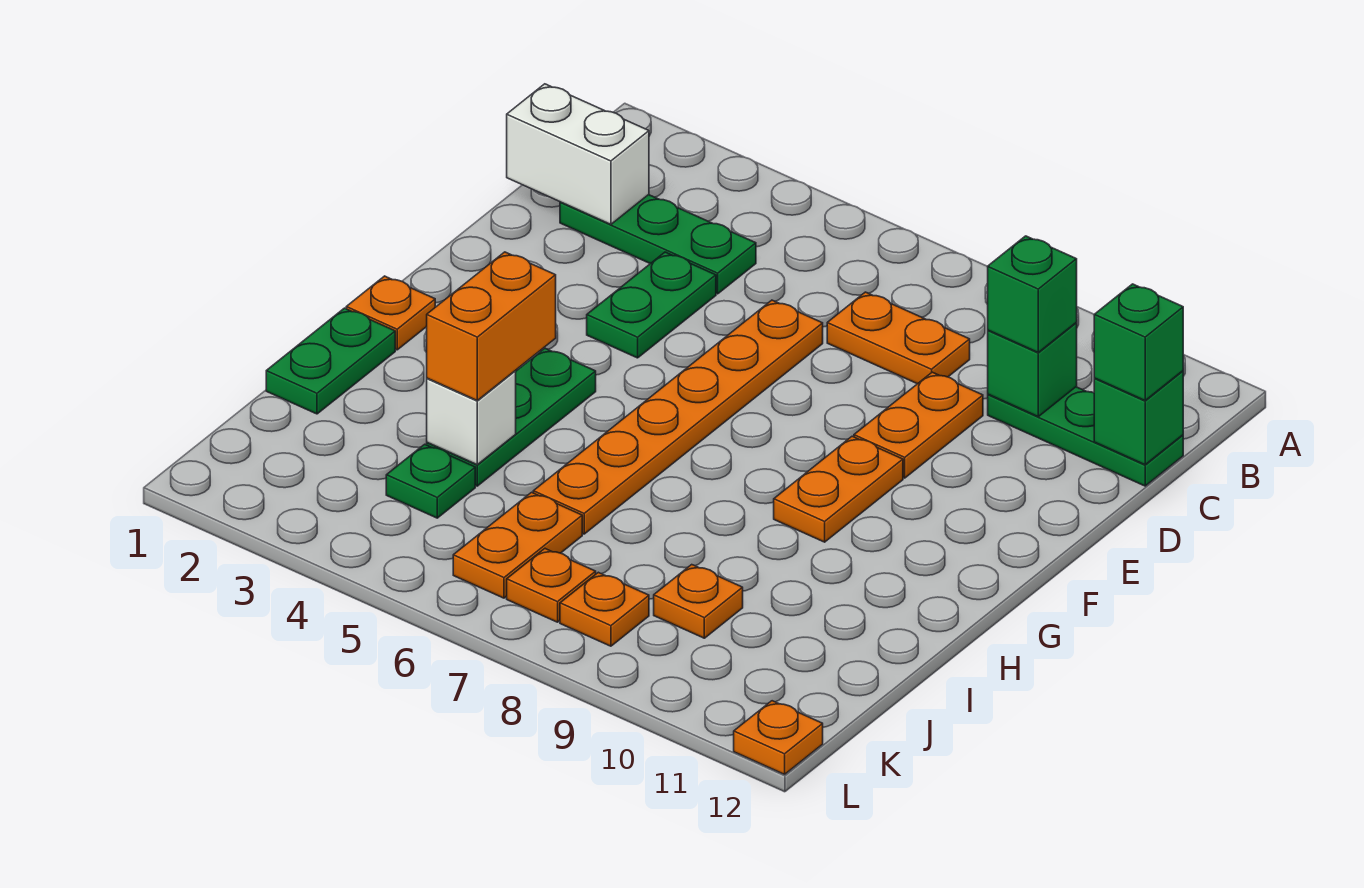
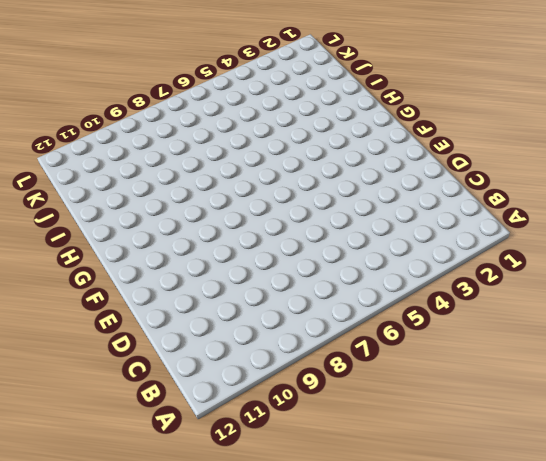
none -> green plate C2:C4 level 1
none -> orange plate C7:C8 level 1
none -> green plate C10:C12 level 1

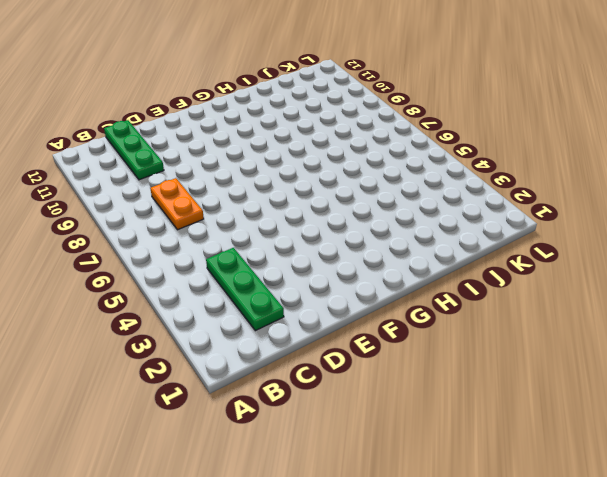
none -> green plate D4:E4 level 1
none -> orange plate D6:I6 level 1
none -> orange plate D9:E9 level 1

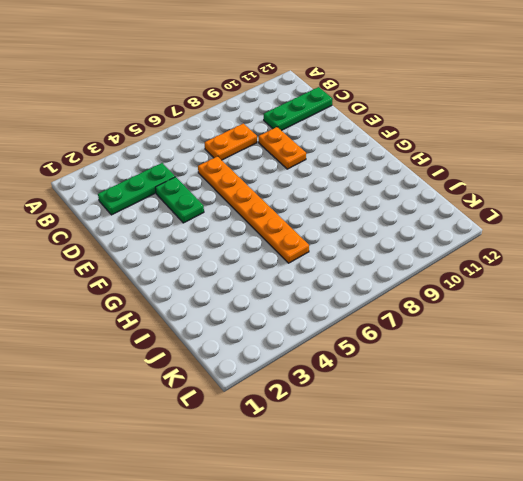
none -> orange plate F9:G9 level 1
none -> orange plate G1 level 1
none -> green plate G4:I4 level 1

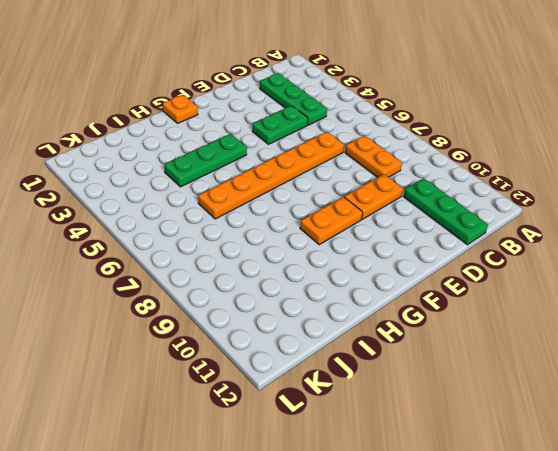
none -> green plate H1:I1 level 1
none -> green plate J4 level 1
none -> orange plate J6:K6 level 1

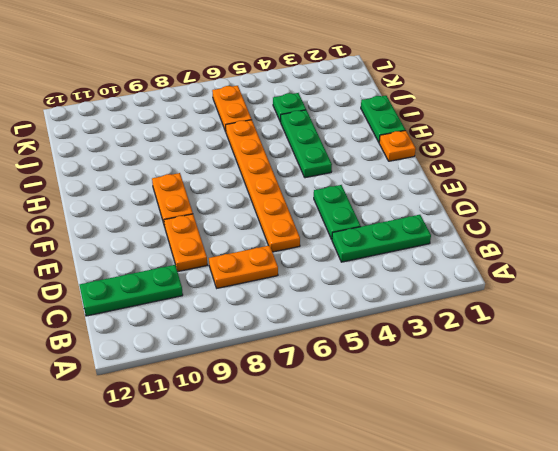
none -> orange plate J9 level 1
none -> orange plate K7 level 1
none -> orange plate K8 level 1

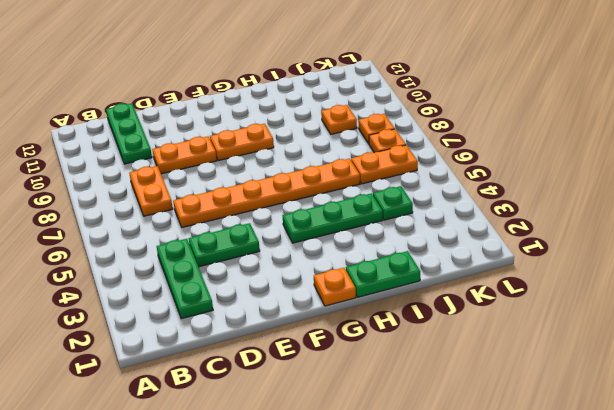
none -> orange plate L12 level 1
none -> white brick C1:C2 level 2
none -> green brick C10 level 2

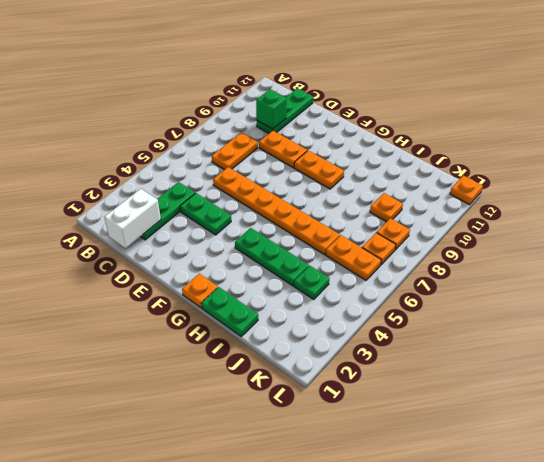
none -> green brick C12 level 2
none -> white brick I4 level 2
none -> green brick C10 level 3

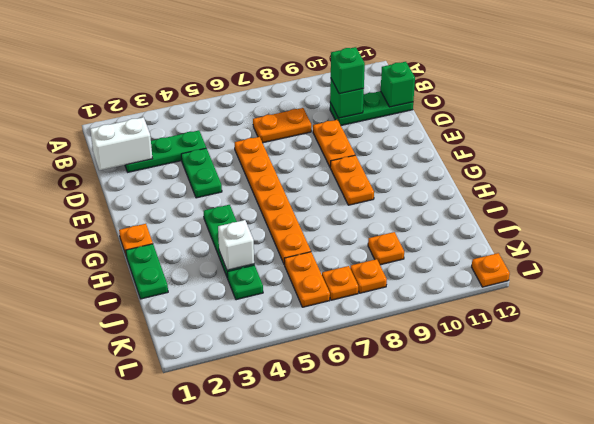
none -> green brick C12 level 3
none -> orange brick H4:I4 level 3

